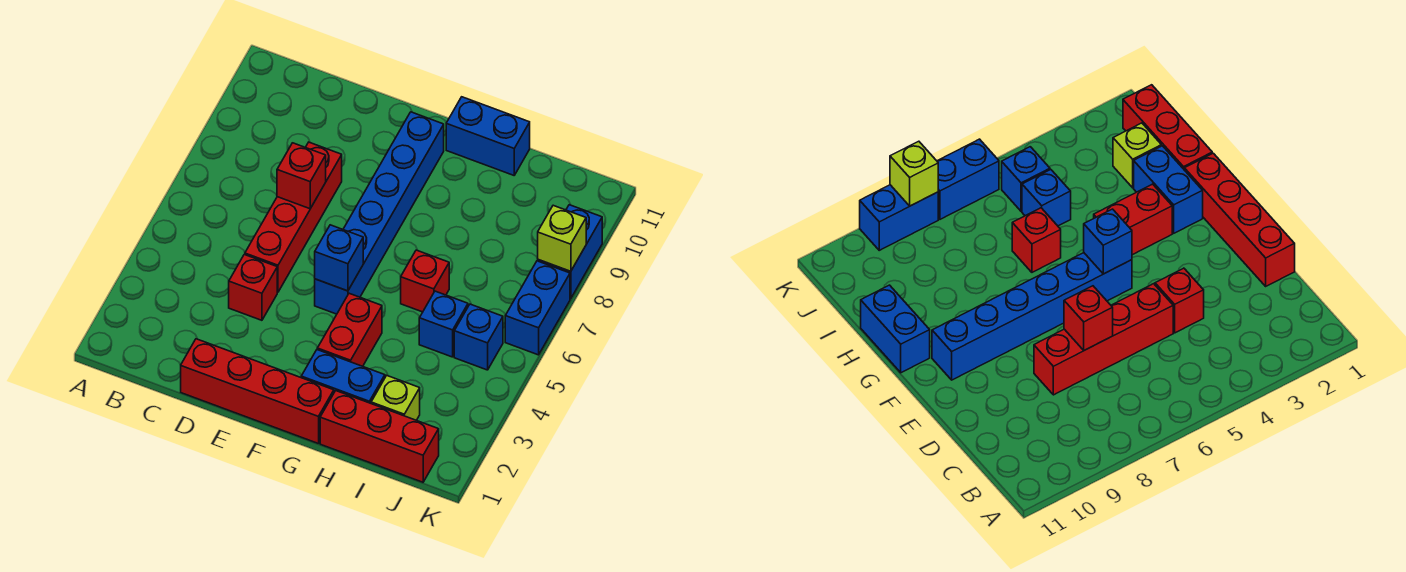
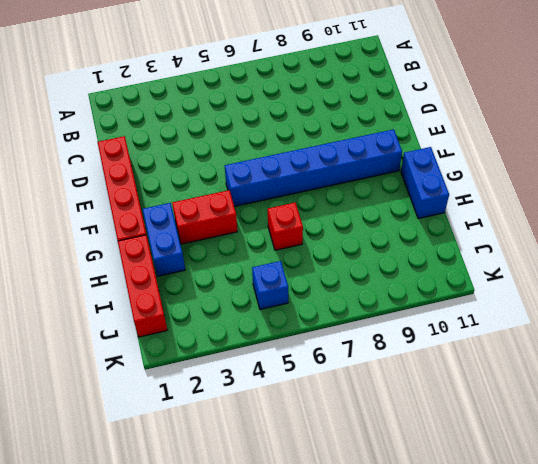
none -> red brick D4 level 1
none -> red brick D5:D8 level 1
none -> lime brick I2 level 1

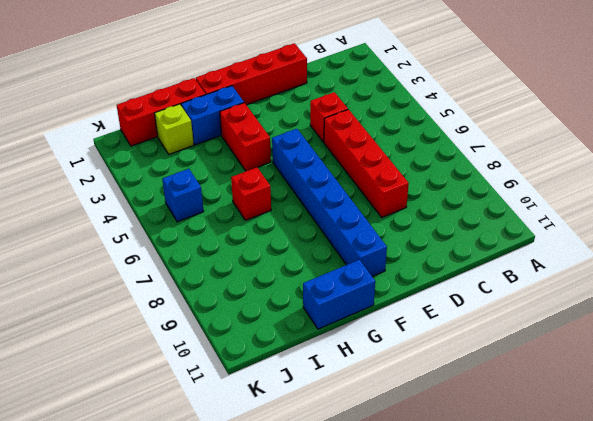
none -> blue brick I5 level 1
none -> blue brick K6:K7 level 1
none -> blue brick K8:K9 level 1

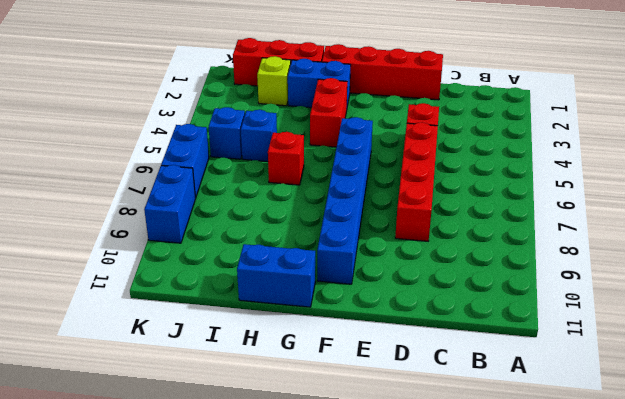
none -> red brick D7 level 2
none -> blue brick F5 level 2
none -> lime brick K8 level 2

